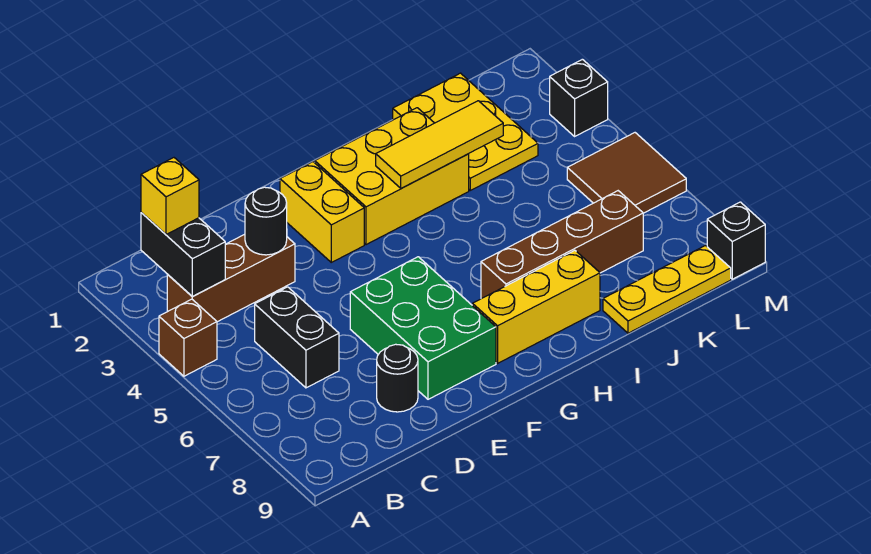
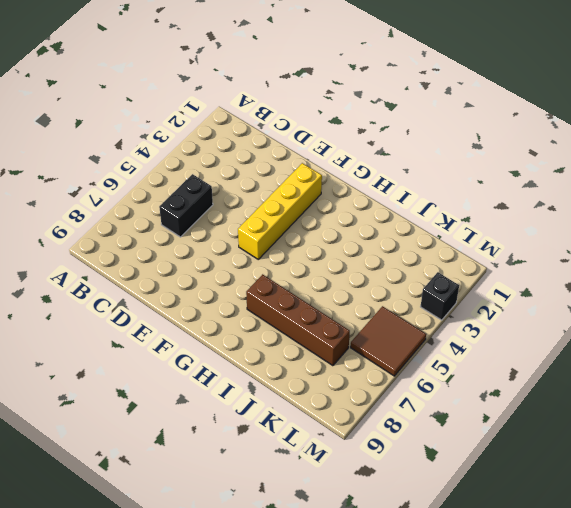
yellow brick F2:F5 level 1 -> yellow brick F2:F3 level 1
none -> brown brick A4 level 1
none -> brown brick B3:D3 level 1
none -> black round brick D8 level 1

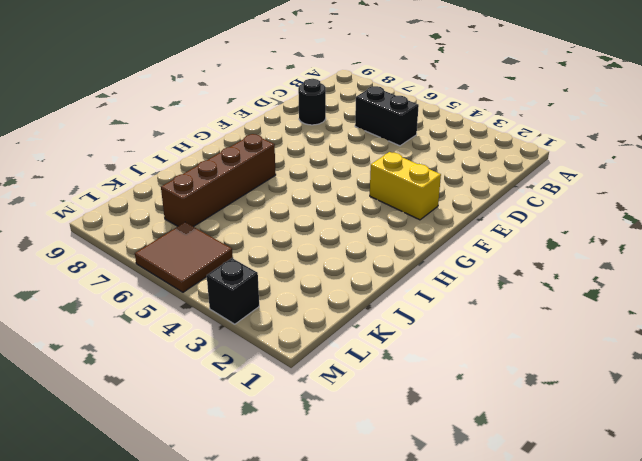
none -> brown brick A4 level 1
none -> brown brick B3:D3 level 1
none -> green brick E6:F8 level 1

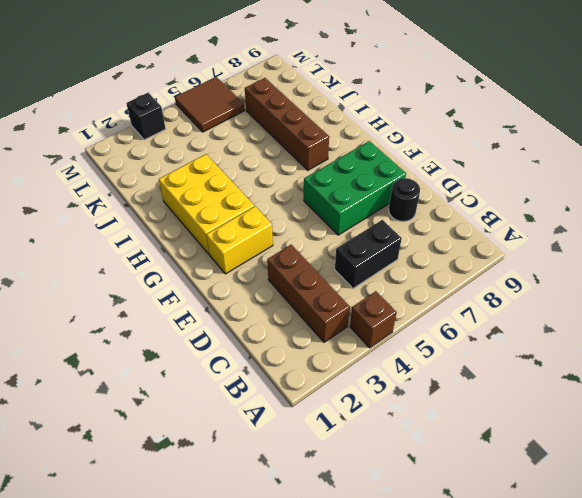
none -> yellow brick G8:I8 level 1
none -> yellow plate J1:K3 level 1
none -> yellow plate J9:L9 level 1

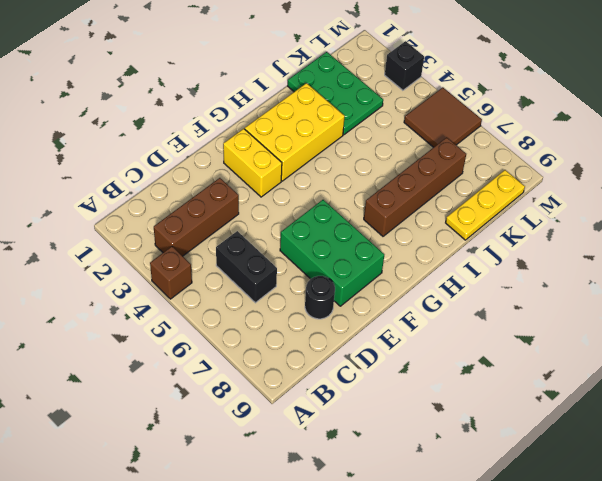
green plate J1:K3 level 1 -> yellow plate J1:K3 level 1
none -> yellow brick G8:I8 level 1
none -> black brick M9 level 1
none -> black brick B2:B3 level 2

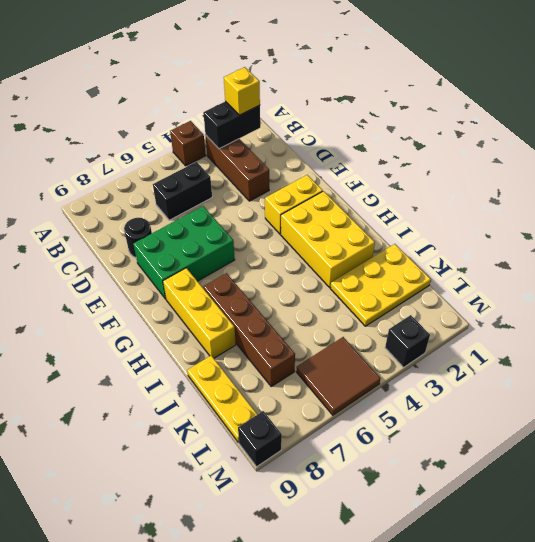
none -> black round brick D3 level 2
none -> yellow tile H3:J3 level 2

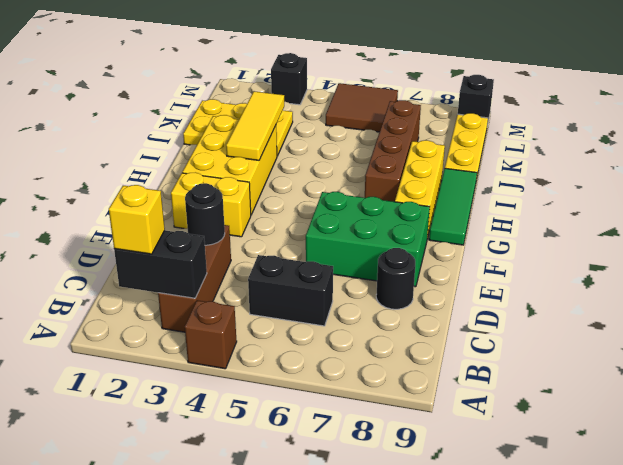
green tile G9:I9 level 1 -> none

